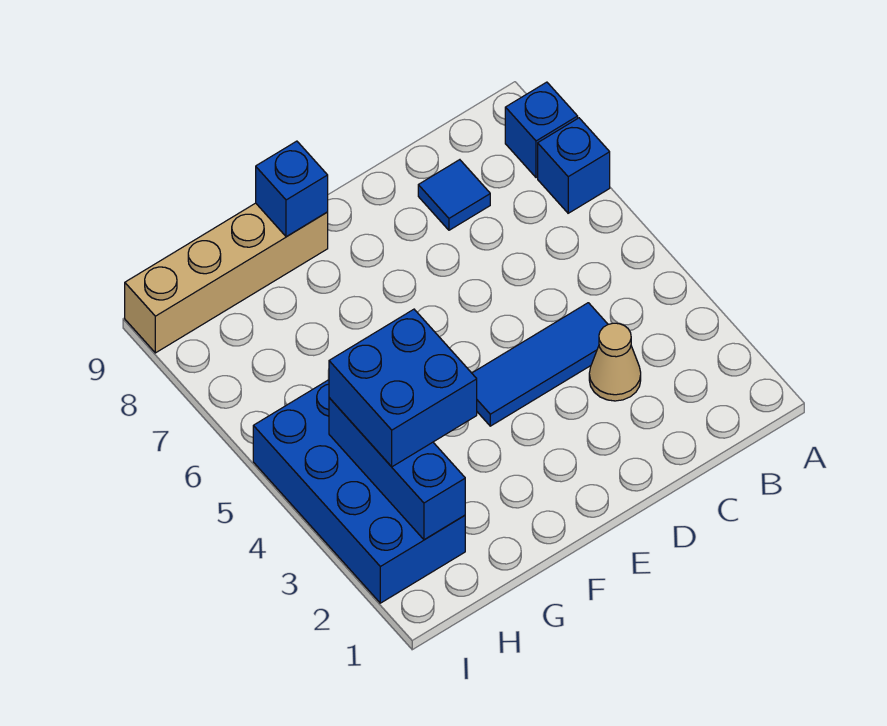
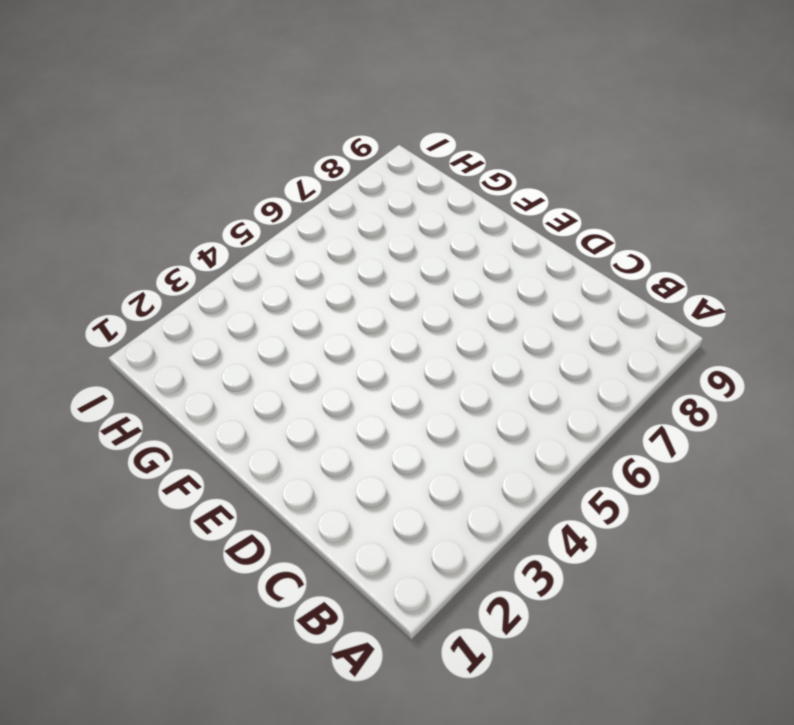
none -> blue brick A7 level 1
none -> blue brick A8 level 1

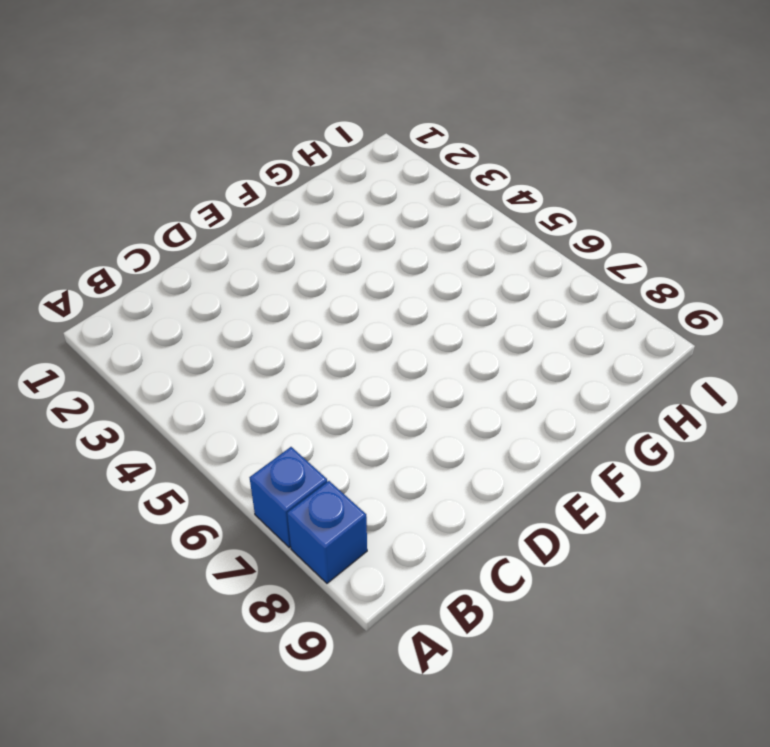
none -> tan cone C3 level 1
none -> blue tile C4:E4 level 1

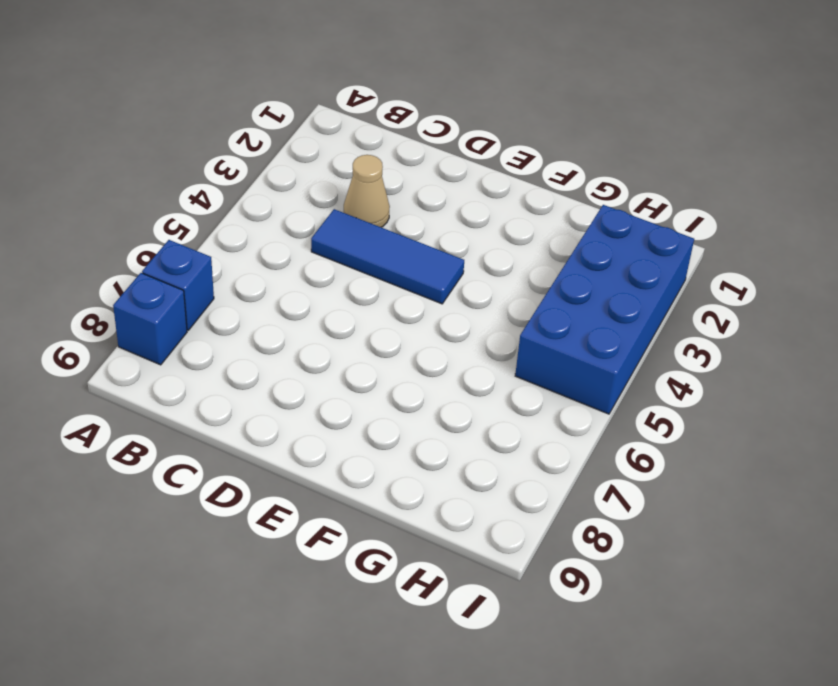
none -> blue tile C8 level 1
none -> tan brick F9:I9 level 1

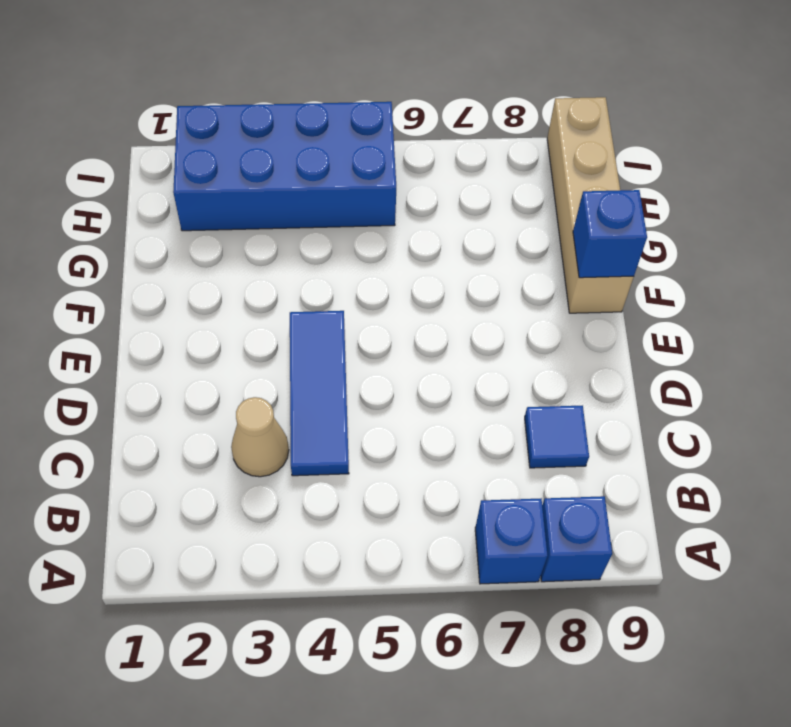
none -> blue brick H2:H4 level 2
none -> blue brick G3:H4 level 3

